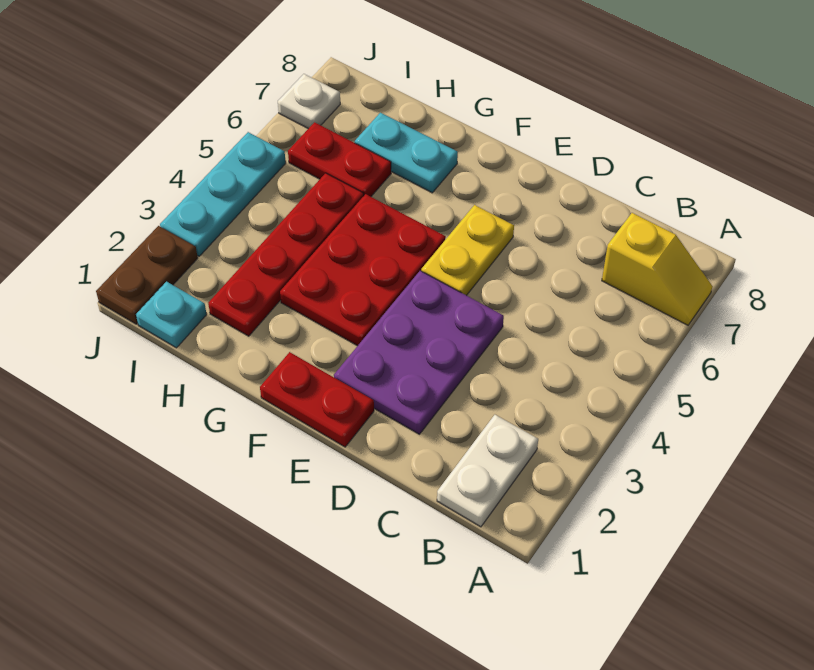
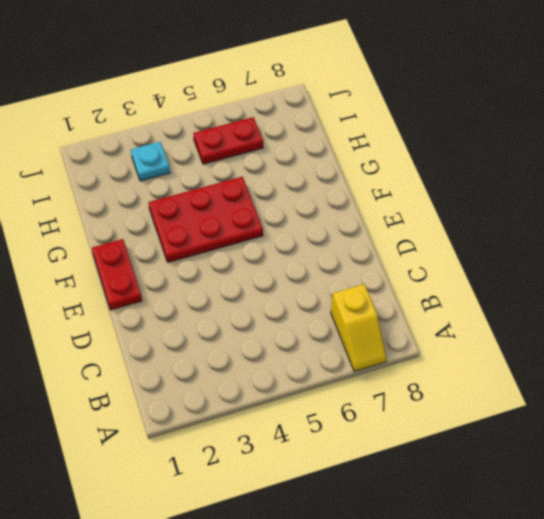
cyan plate I3 level 1 -> cyan plate I1 level 1
red plate I5:I6 level 1 -> red plate H6:I6 level 1
none -> white plate B1:B2 level 1
none -> purple plate D2:E4 level 1
none -> yellow plate E5:E6 level 1

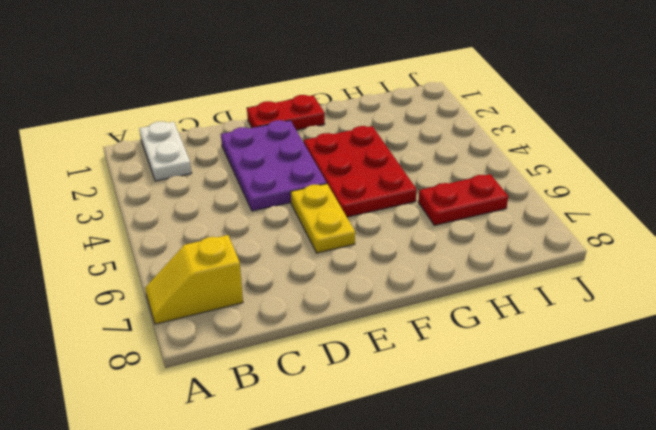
none -> cyan plate G7:H7 level 1
none -> red plate H2:H5 level 1
none -> cyan plate I1 level 1

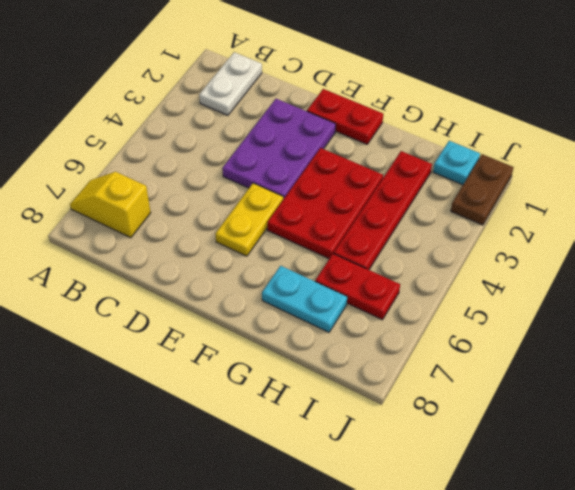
none -> cyan plate J3:J5 level 1
none -> white plate J7 level 1

